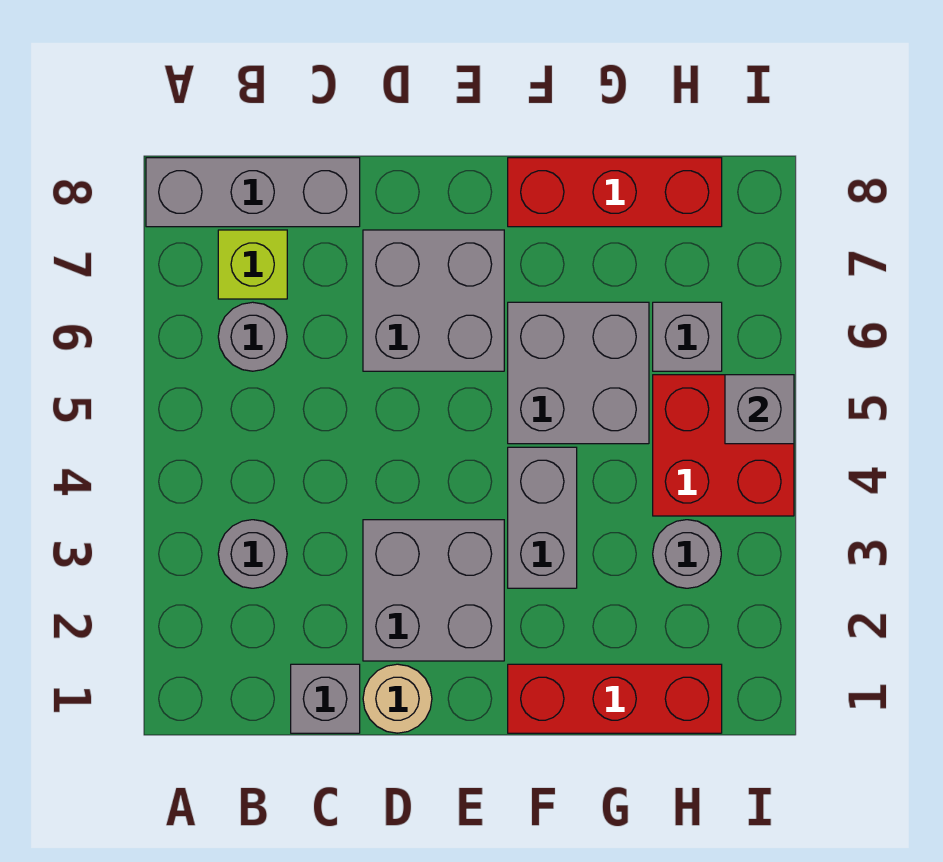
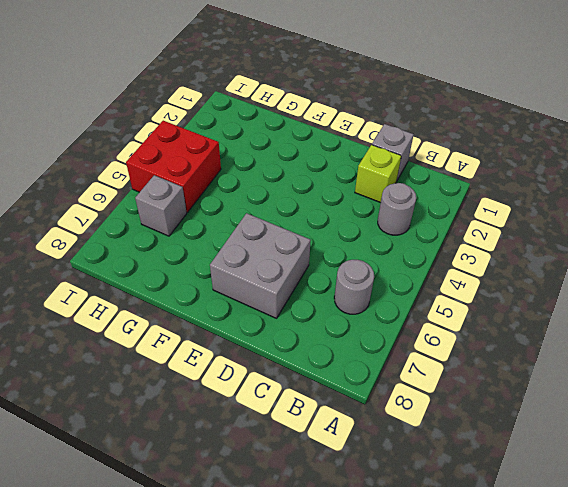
lime brick C2 level 1 -> lime brick B7 level 1
none -> grey brick A8:C8 level 1
none -> tan round brick D1 level 1
none -> grey brick D2:E3 level 1

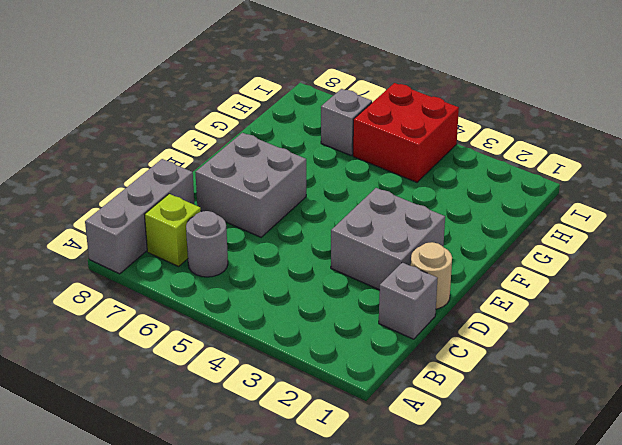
none -> grey round brick B3 level 1
none -> red brick F1:H1 level 1
none -> grey brick F3:F4 level 1

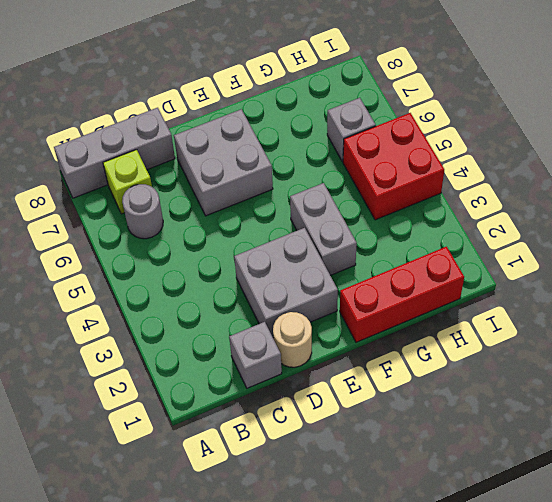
none -> grey round brick B3 level 1
none -> grey brick F5:G6 level 1
none -> red brick F8:H8 level 1

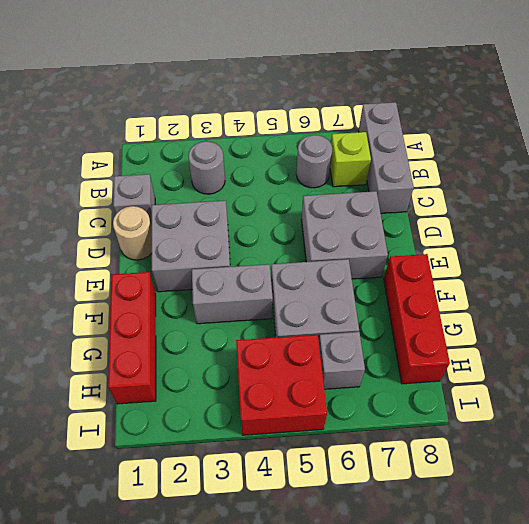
none -> grey round brick H3 level 1
none -> grey brick I5 level 2

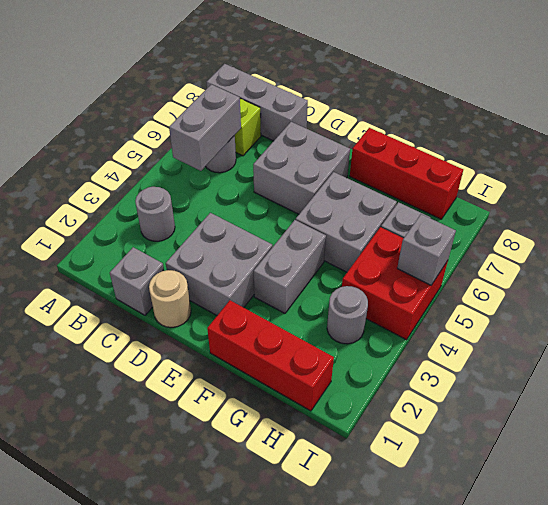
grey brick B5:B6 level 2 -> none

